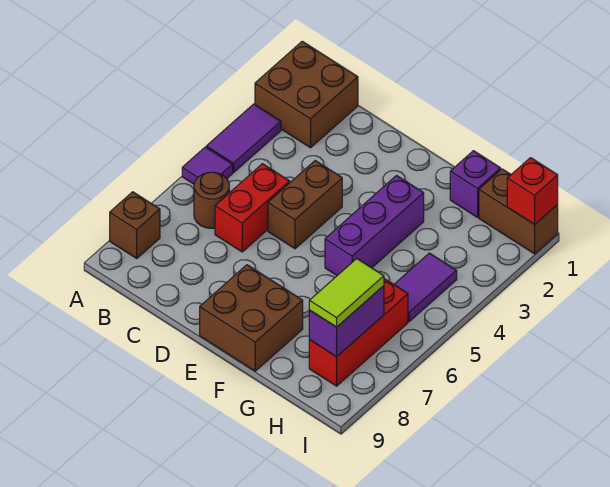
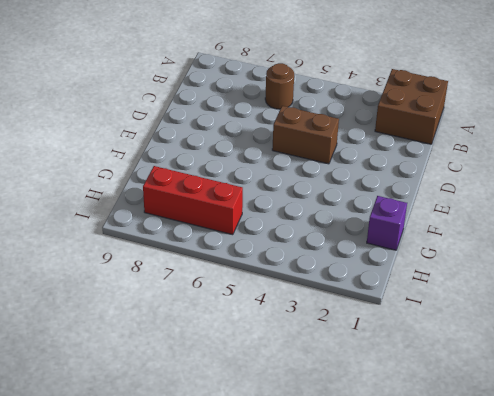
none -> purple tile A3:A4 level 1
none -> purple tile A5 level 1
none -> brown brick A8 level 1

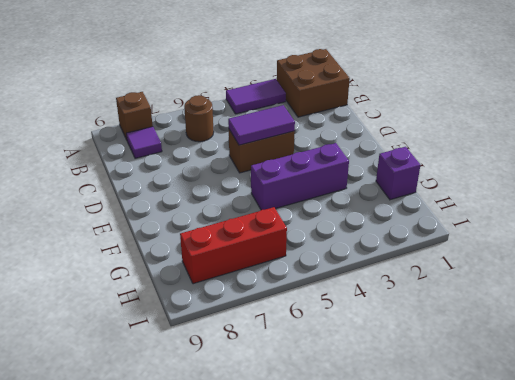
purple tile B8 level 1 -> purple tile A5 level 1
purple tile D4:D5 level 2 -> purple tile H4:H5 level 1
none -> red brick C5:C6 level 1
none -> brown brick E8:F9 level 1
none -> brown brick H1:I1 level 1

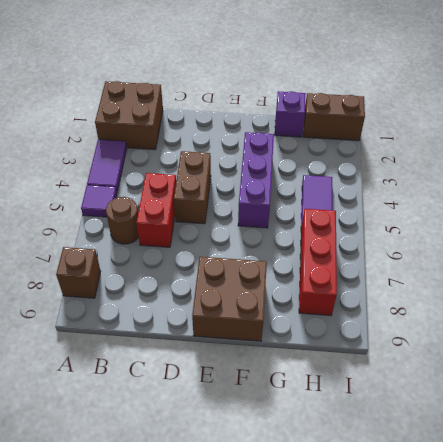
none -> purple brick H7:H8 level 2
none -> red brick I1 level 2
none -> lime tile H7:H8 level 3

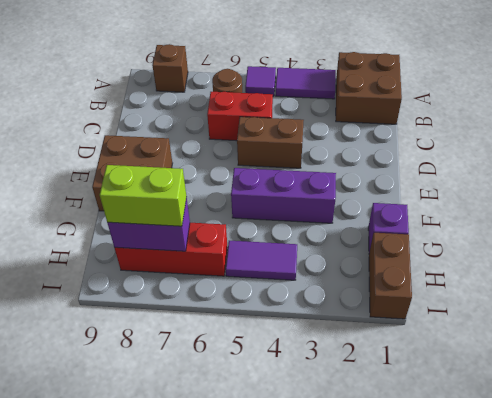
lime brick H7:H8 level 3 -> lime tile H7:H8 level 3
none -> red brick I1 level 2

